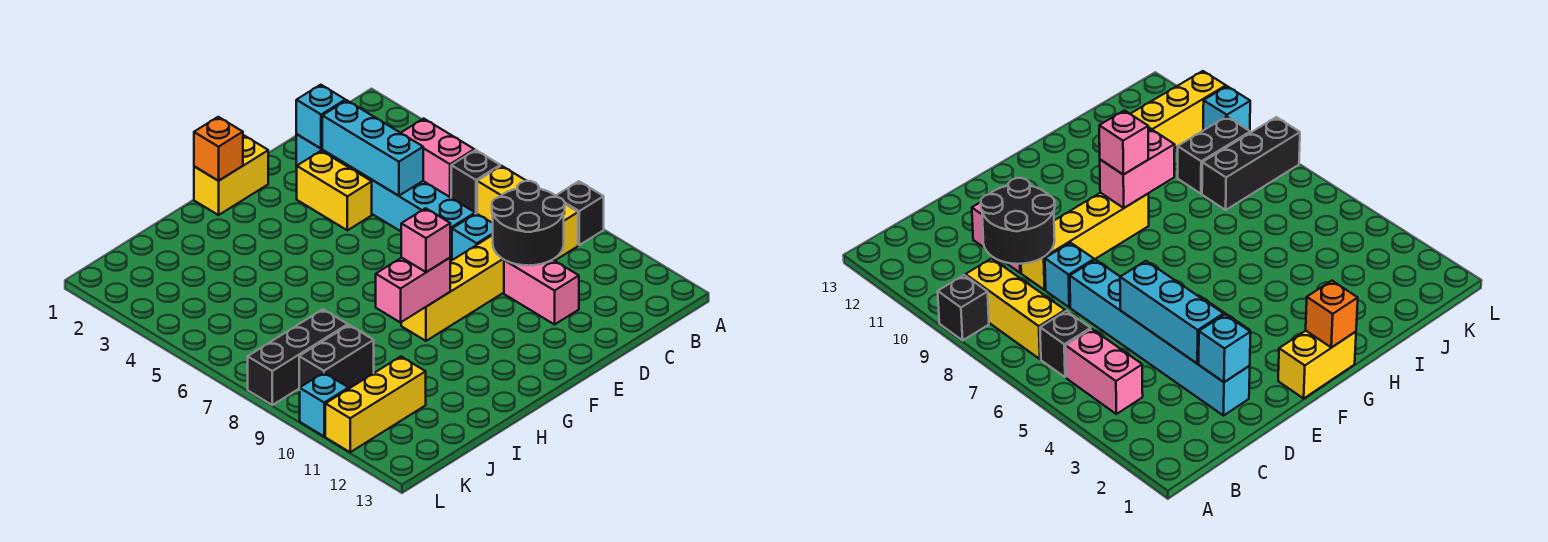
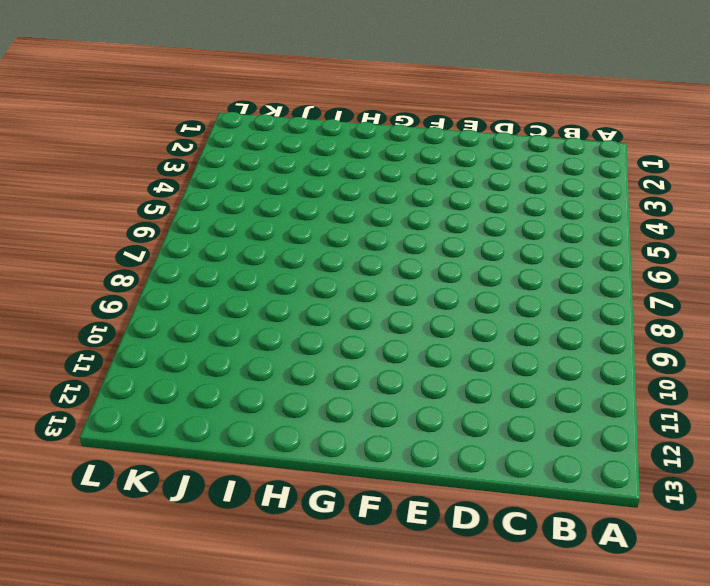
none -> black brick A9 level 1
none -> pink brick B4:B5 level 1
none -> black brick B6 level 1

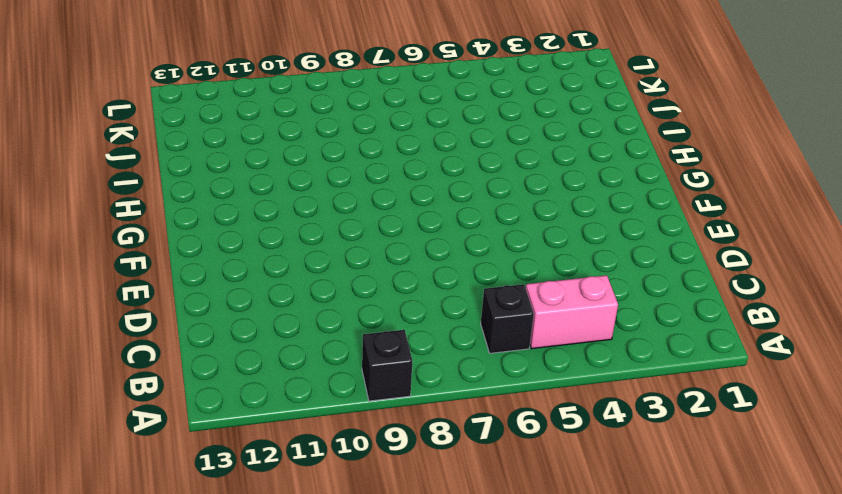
none -> yellow brick B7:B9 level 1
none -> cyan brick D2:D7 level 1
none -> cyan brick D8 level 1

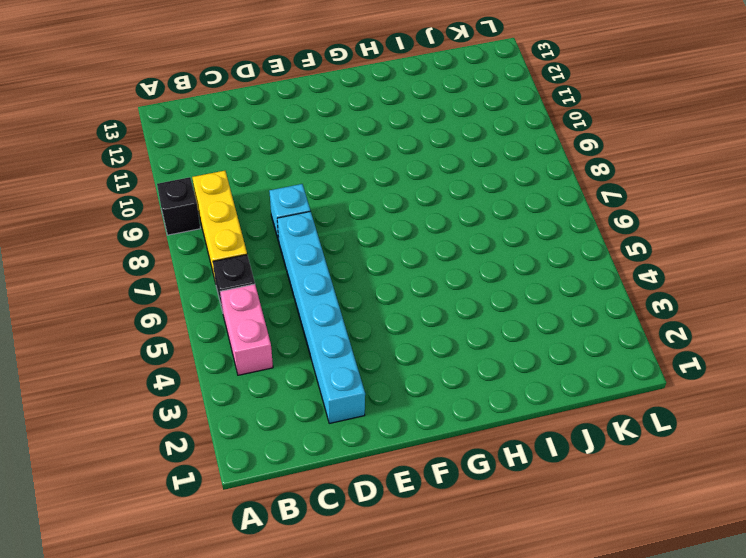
none -> yellow brick D9:G9 level 1
none -> pink brick D10:D11 level 1
none -> yellow brick E3:E4 level 1

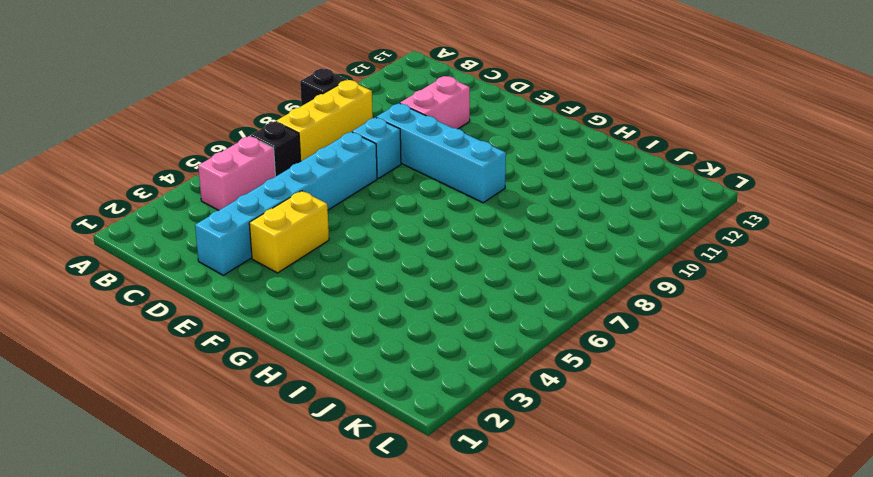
cyan brick D9:G9 level 1 -> yellow brick D9:G9 level 1
none -> yellow brick F1:G1 level 1
none -> black brick J8:L8 level 1
none -> black brick J9:K9 level 1

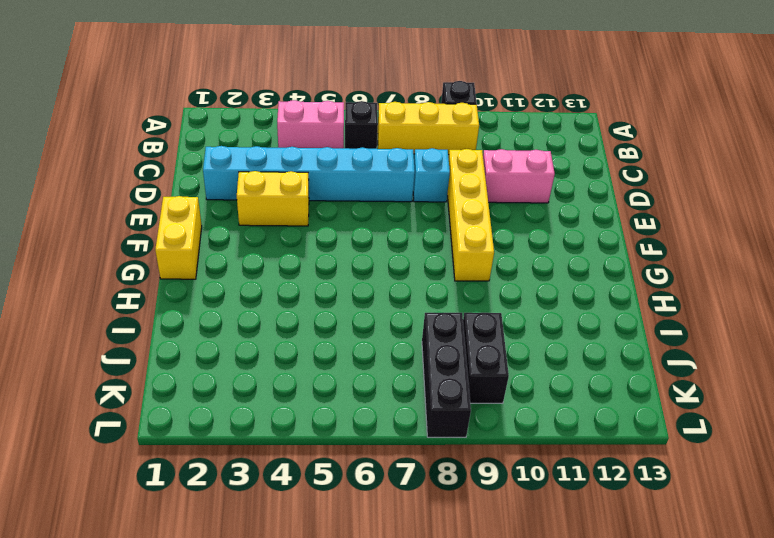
none -> yellow brick J11:L11 level 1
none -> cyan brick L10 level 1
none -> black round brick C9:D10 level 2

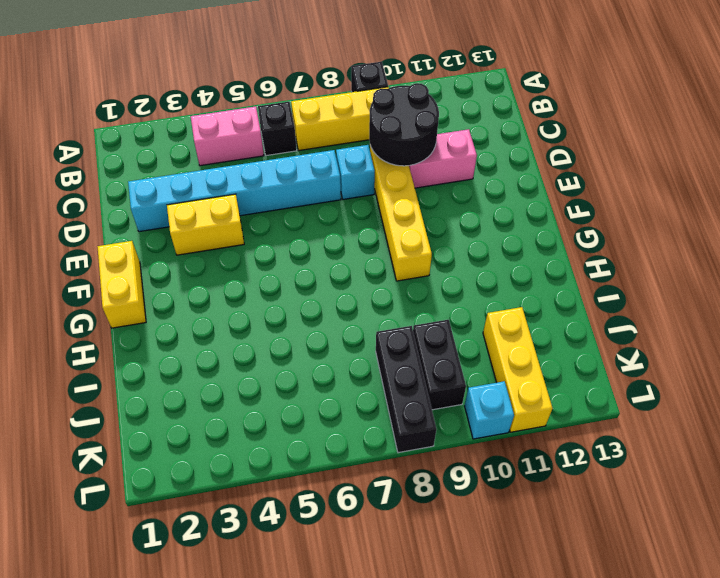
none -> cyan brick D2 level 2
none -> cyan brick D3:D5 level 2
none -> orange brick G1 level 2

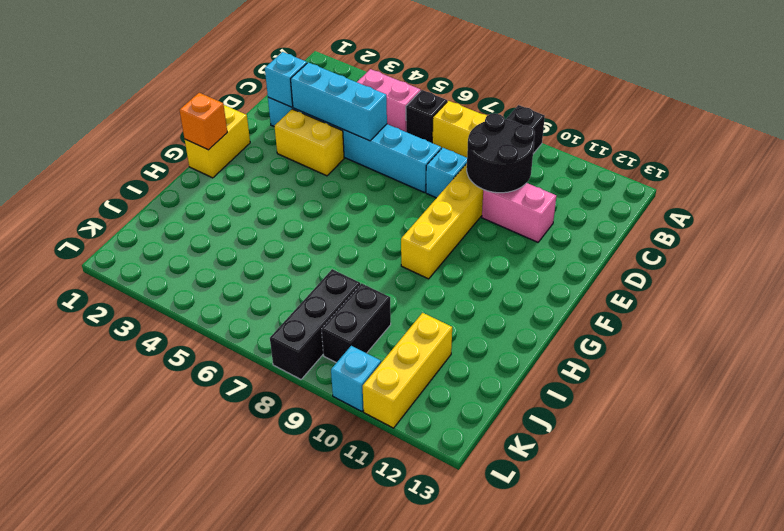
none -> pink brick G9:H9 level 2
none -> pink brick G9 level 3

